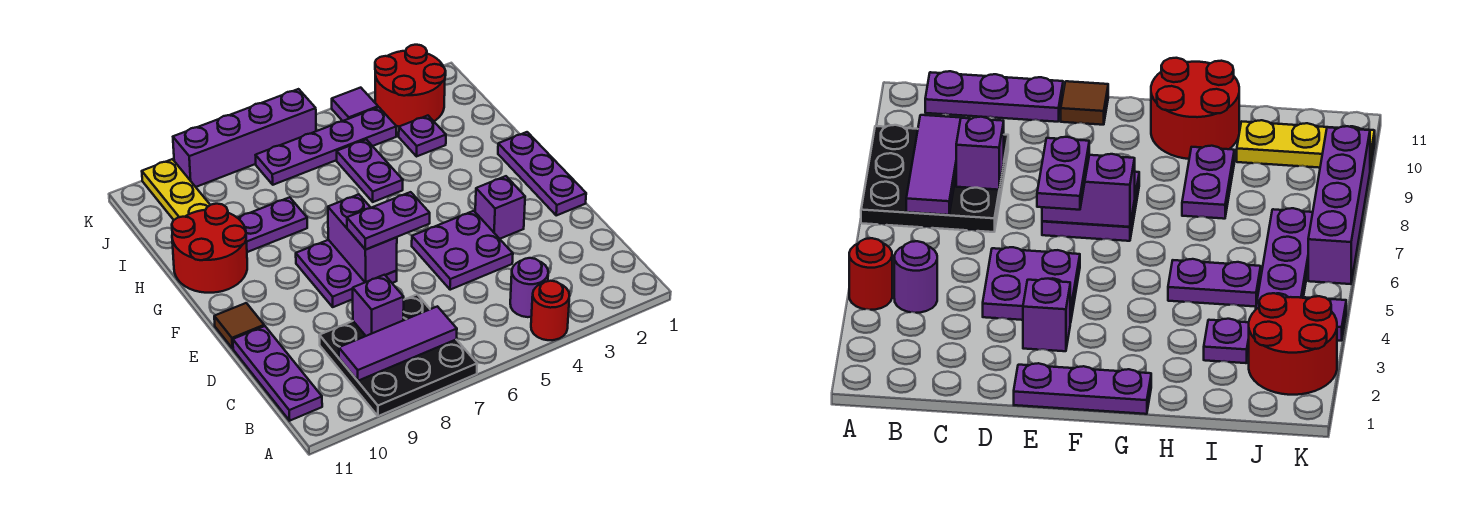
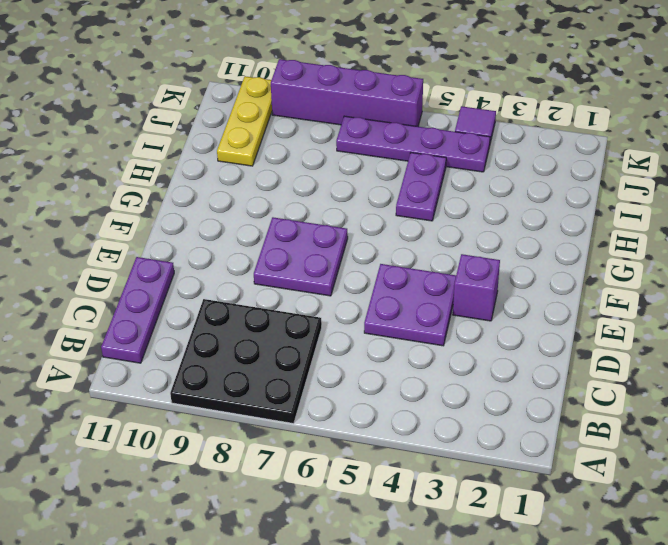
none -> red round brick A4 level 1
none -> purple round brick B4 level 1
none -> purple plate E1:G1 level 1

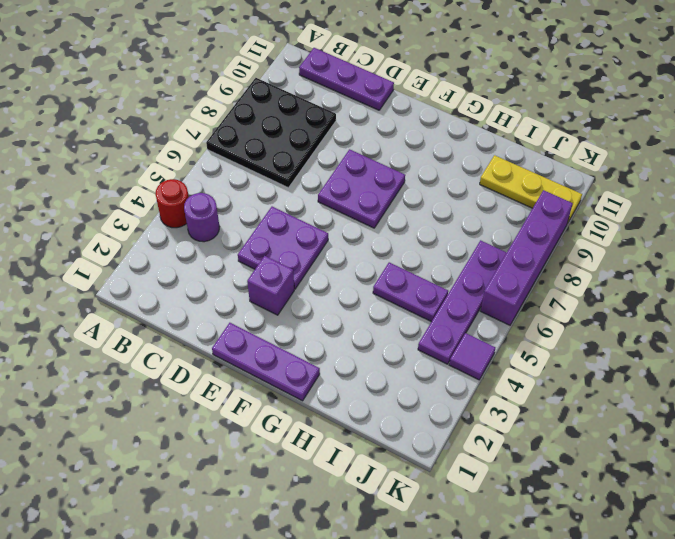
none -> brown tile E11 level 1
none -> red round brick G10:H11 level 1
none -> purple plate H8:H9 level 1

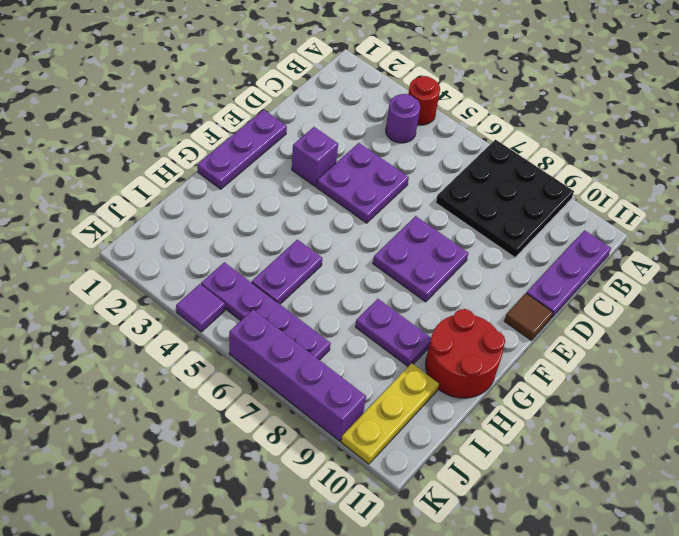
none -> purple plate I3 level 1
none -> red round brick J2:K3 level 1
none -> purple tile B7:B9 level 2

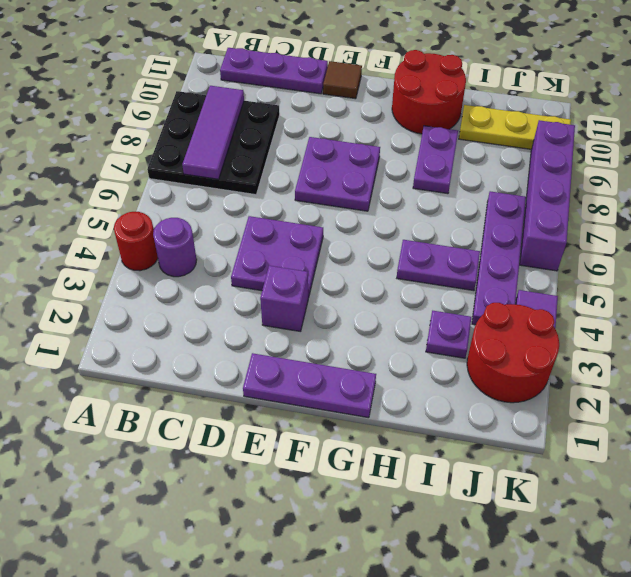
none -> purple brick C8 level 2
none -> purple brick E7:F7 level 2
none -> purple plate E6:E7 level 3

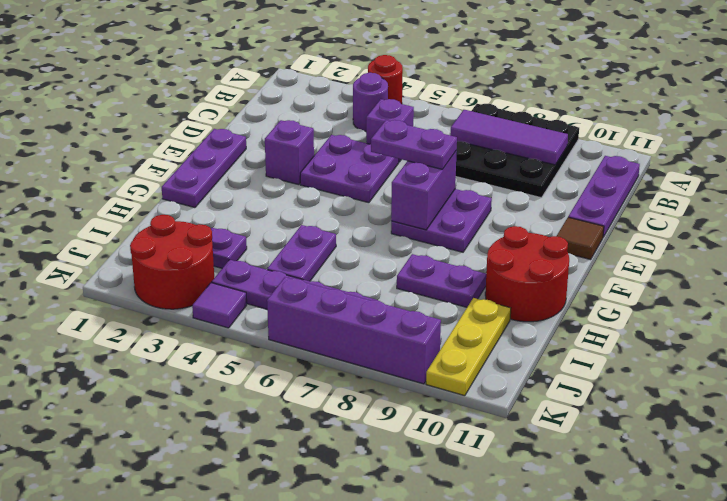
purple brick C5 level 1 -> purple brick C8 level 2

